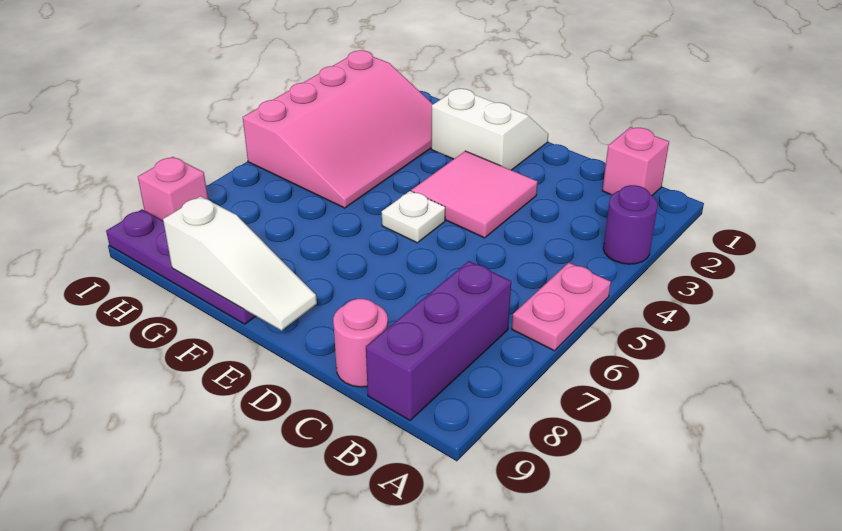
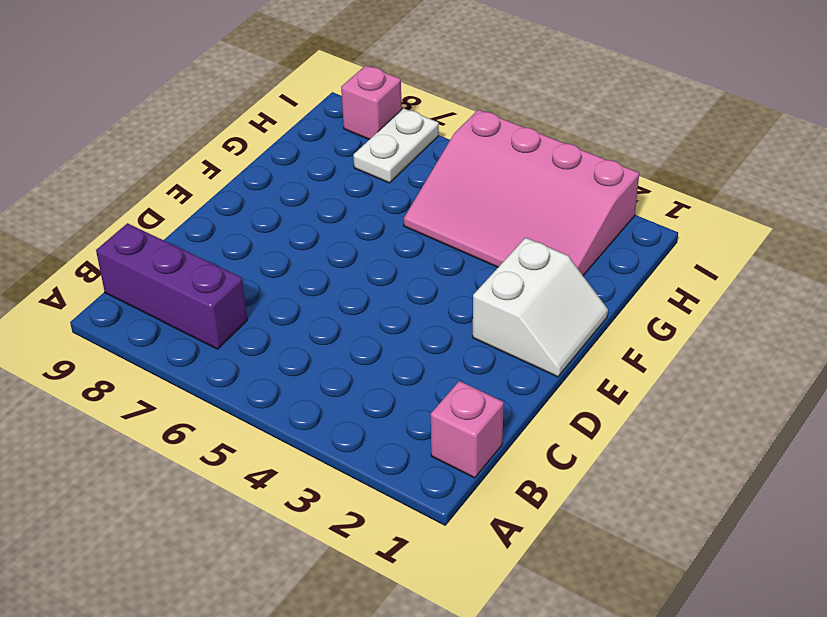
white plate H7:I7 level 1 -> none
none -> purple round brick A3 level 1
none -> pink plate A5:A6 level 1
none -> pink round brick C9 level 1

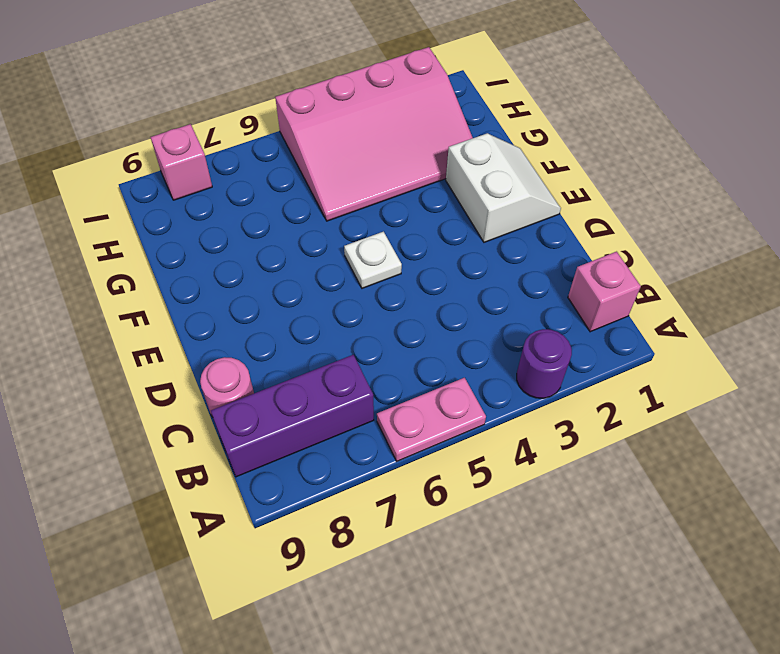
none -> pink tile D3:E4 level 1
none -> purple plate F9:I9 level 1
none -> white slope E9:G9 level 2 top G

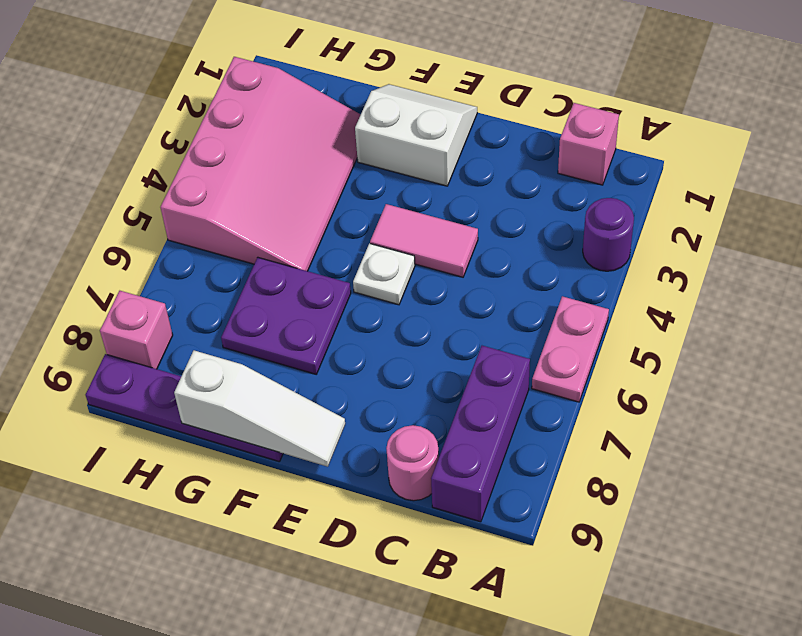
pink tile D4:E4 level 1 -> pink tile D3:E4 level 1
purple plate F6:G7 level 1 -> none

